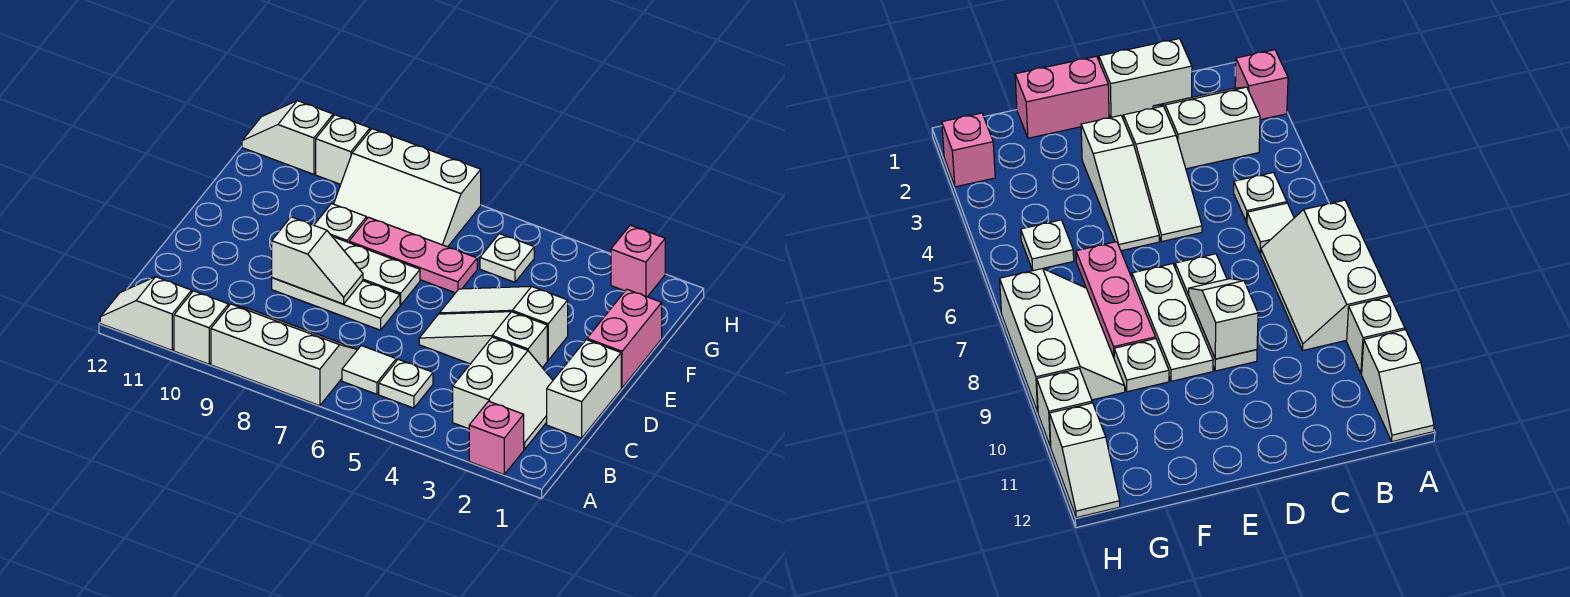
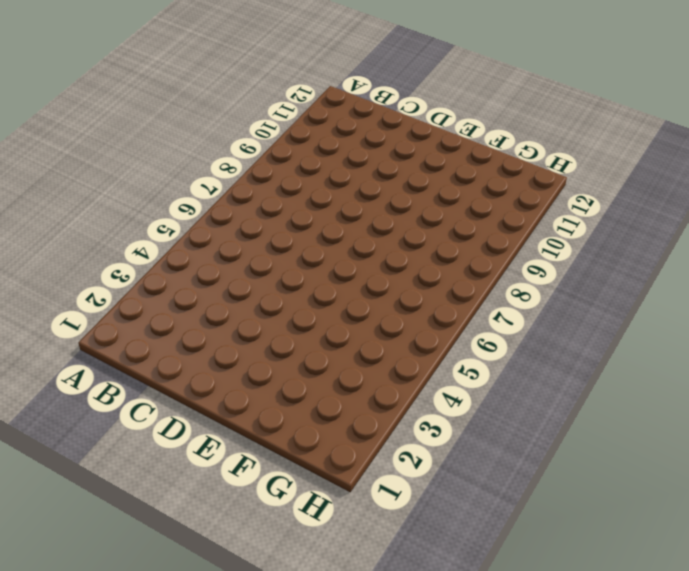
none -> pink brick A2 level 1
none -> white slope A7:B9 level 1 top A
none -> white brick A10 level 1

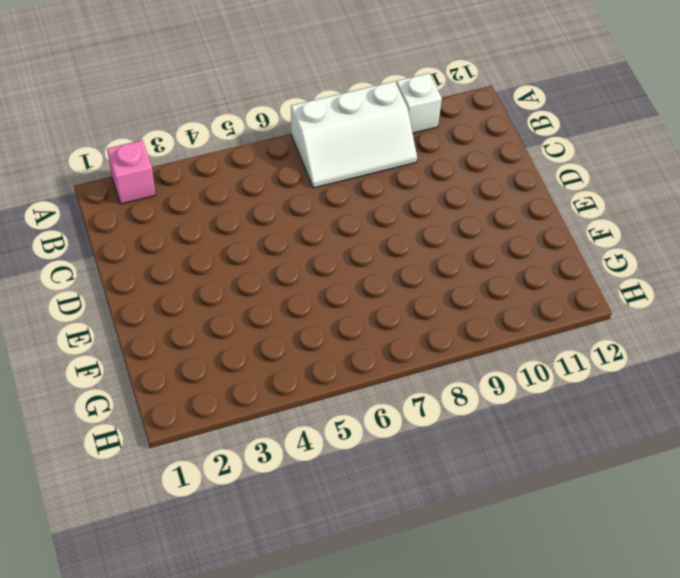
none -> white slope A11:A12 level 1 top 11
none -> white slope B2:C3 level 1 top 3
none -> white plate B5 level 1

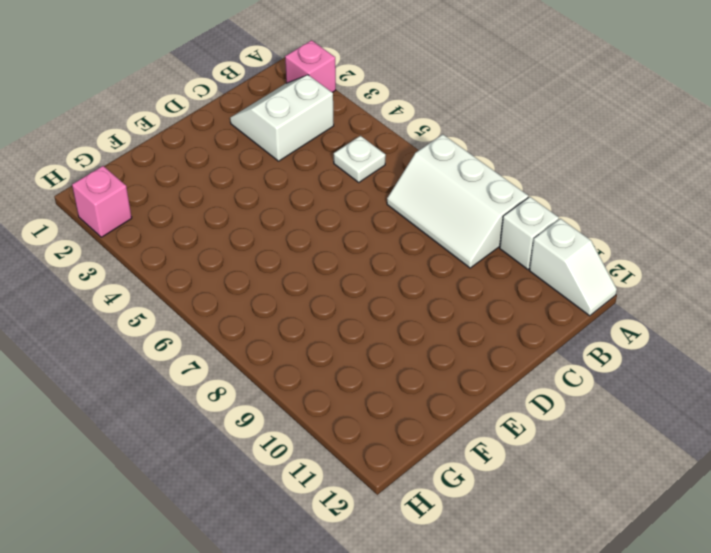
none -> white tile B6 level 1
none -> white brick C1:D1 level 1
none -> white slope D3:D5 level 1 top 3

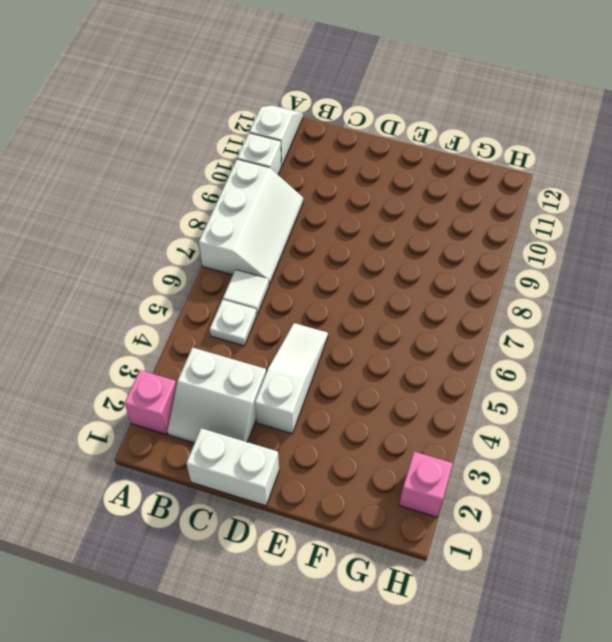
none -> white plate D7:D9 level 1
none -> pink brick E1:F1 level 1
none -> white slope E3:E5 level 1 top 3

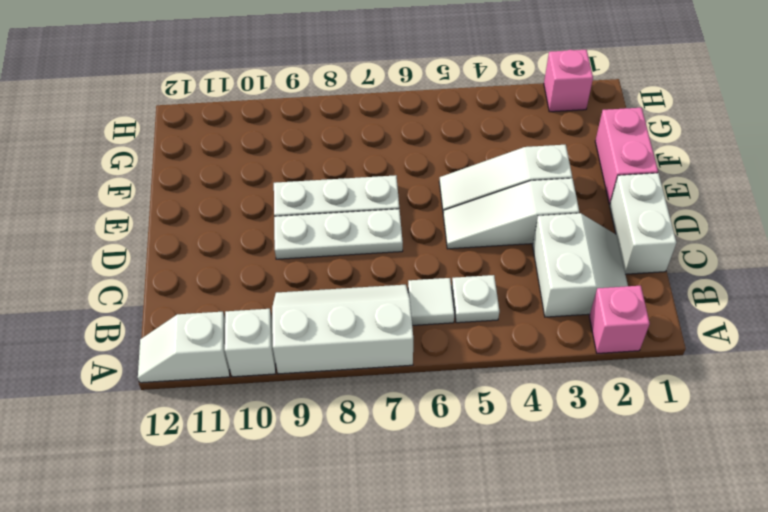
none -> pink plate F6:F8 level 1
none -> white plate F9 level 1
none -> white plate G5 level 1

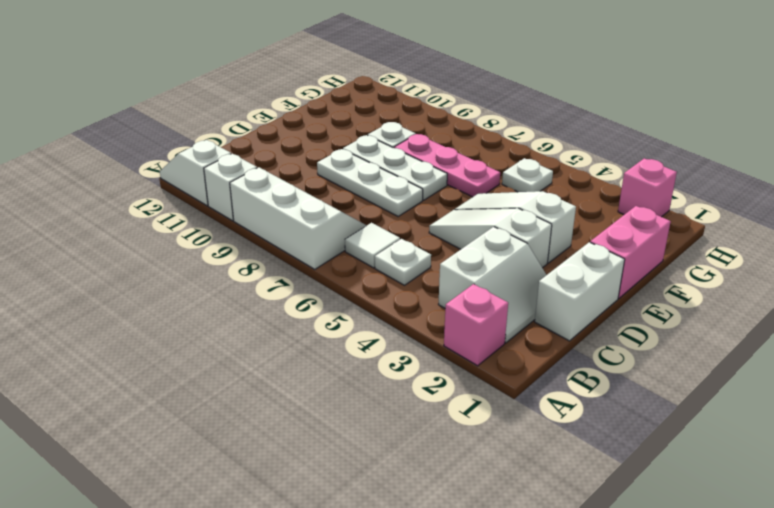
none -> white slope G7:H9 level 1 top H
none -> white brick H10 level 1
none -> white slope H11:H12 level 1 top 11

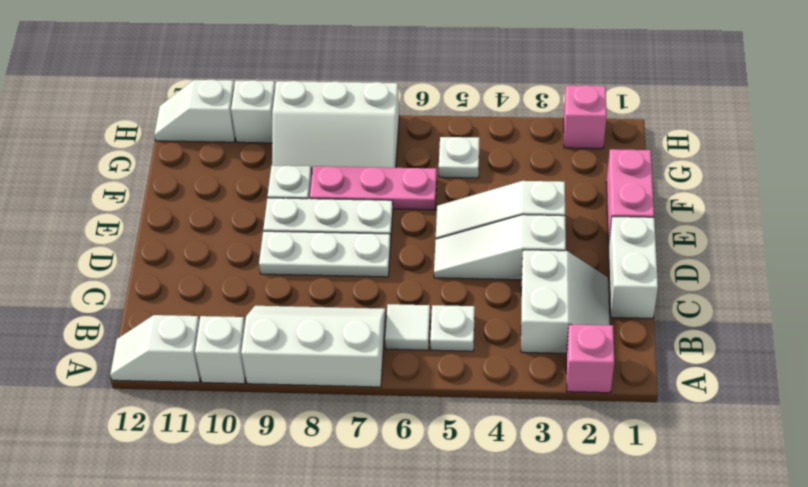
none -> white slope D8:D9 level 2 top 9

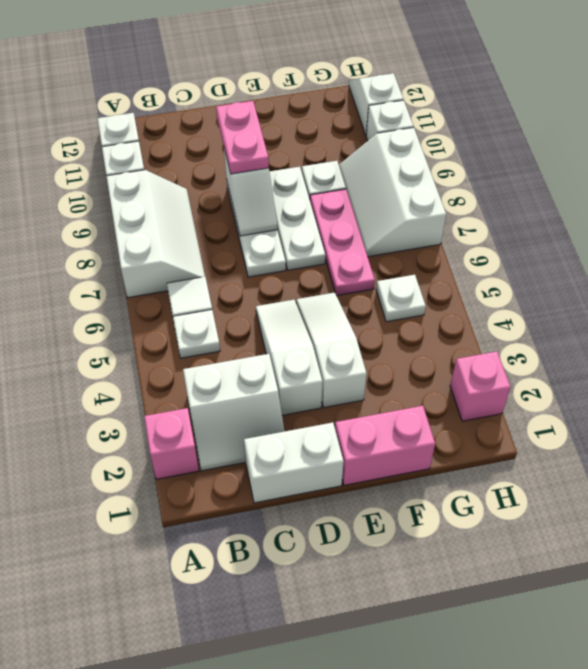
pink plate D9:D10 level 3 -> none

